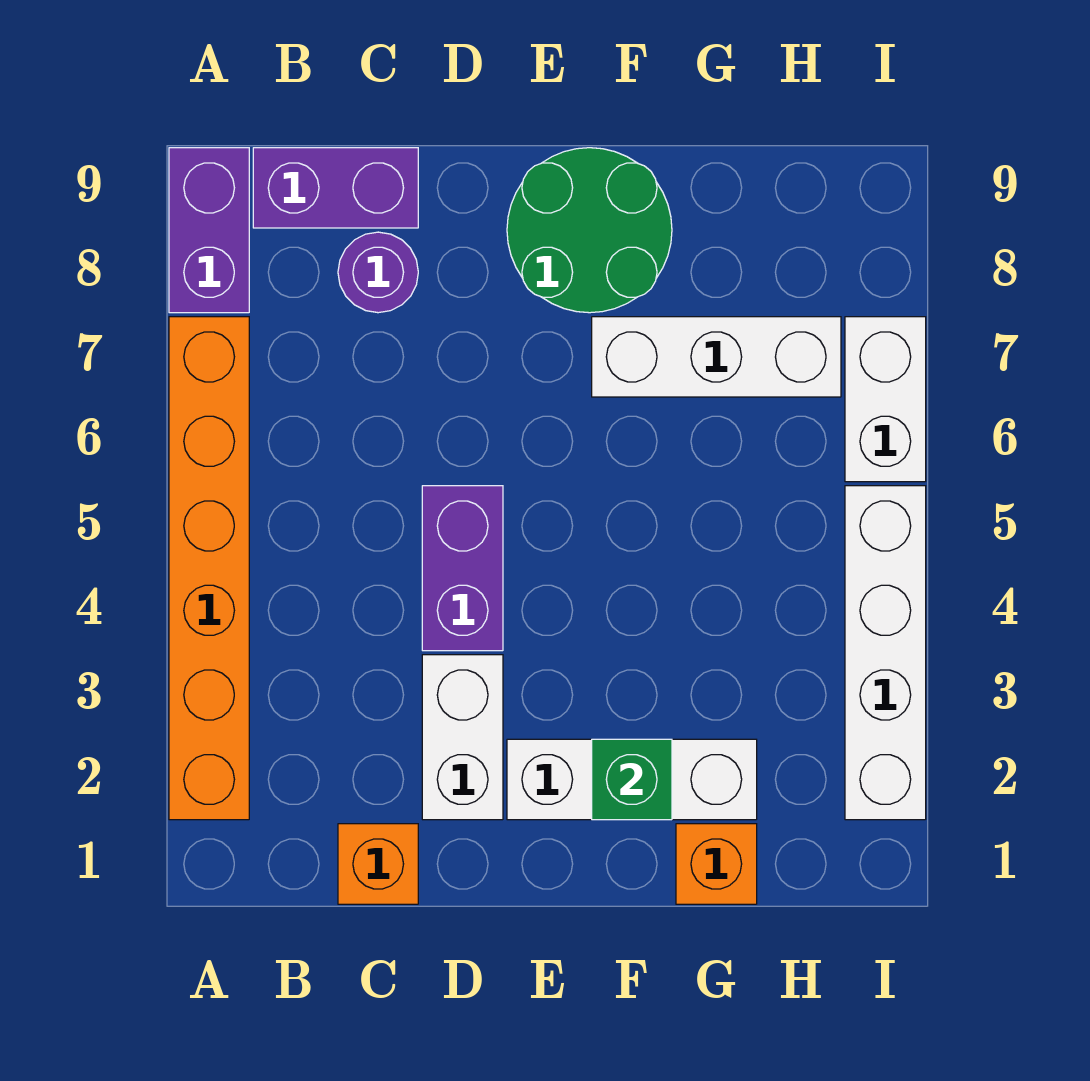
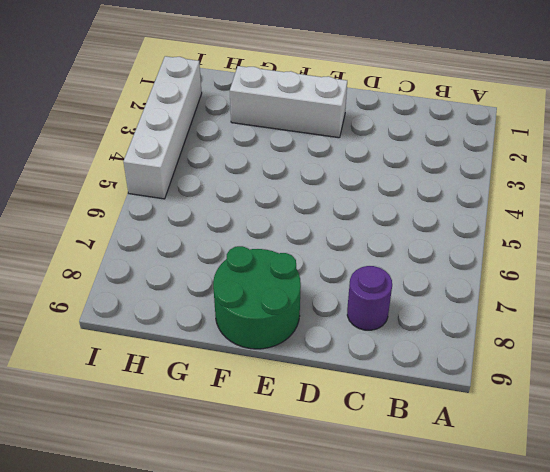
none -> orange brick A2:A7 level 1
none -> purple brick A8:A9 level 1
none -> purple brick B9:C9 level 1

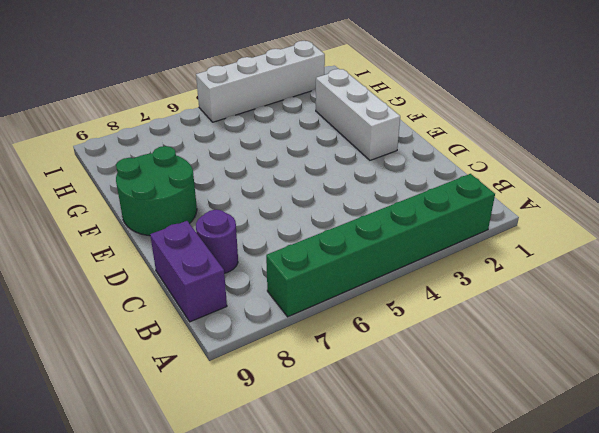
green brick A2:A7 level 1 -> orange brick A2:A7 level 1
none -> purple brick A8:A9 level 1
none -> orange brick C1 level 1
none -> white brick D2:D3 level 1

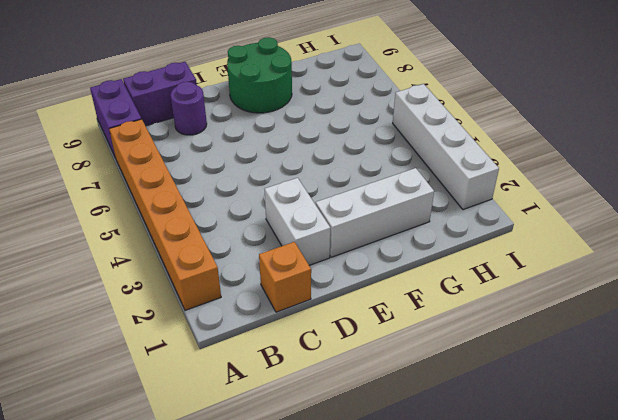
none -> purple brick D4:D5 level 1
none -> white brick F7:H7 level 1
none -> orange brick G1 level 1

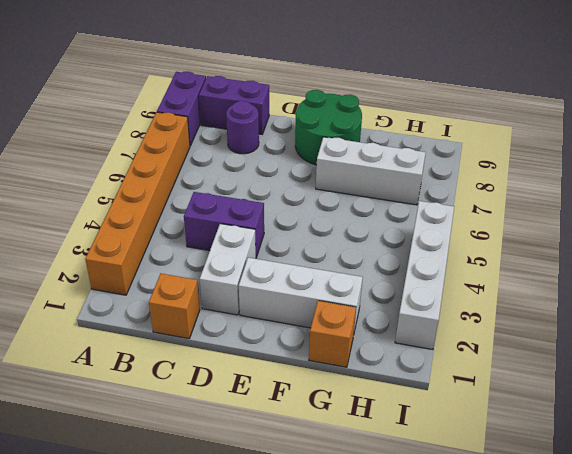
purple brick C4:D4 level 1 -> purple brick D4:D5 level 1
none -> white brick I6:I7 level 1
none -> green brick F2 level 2

